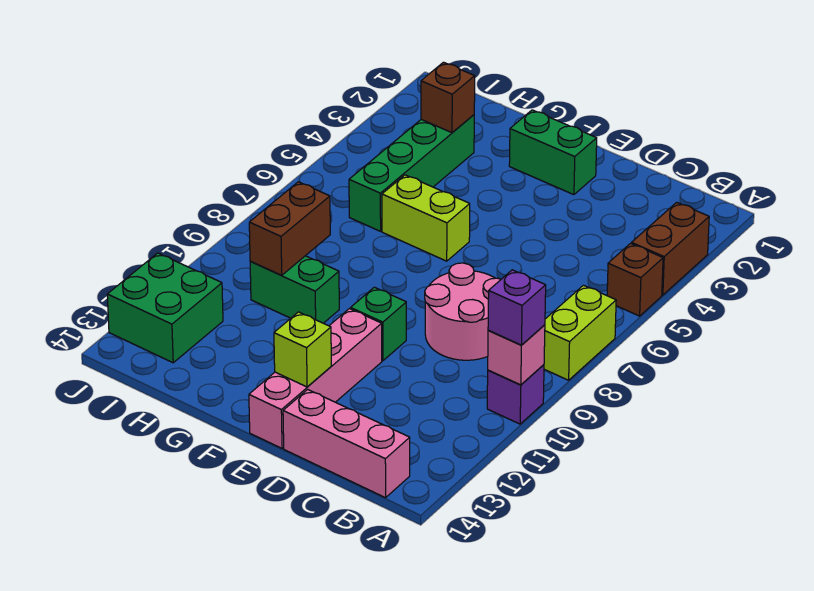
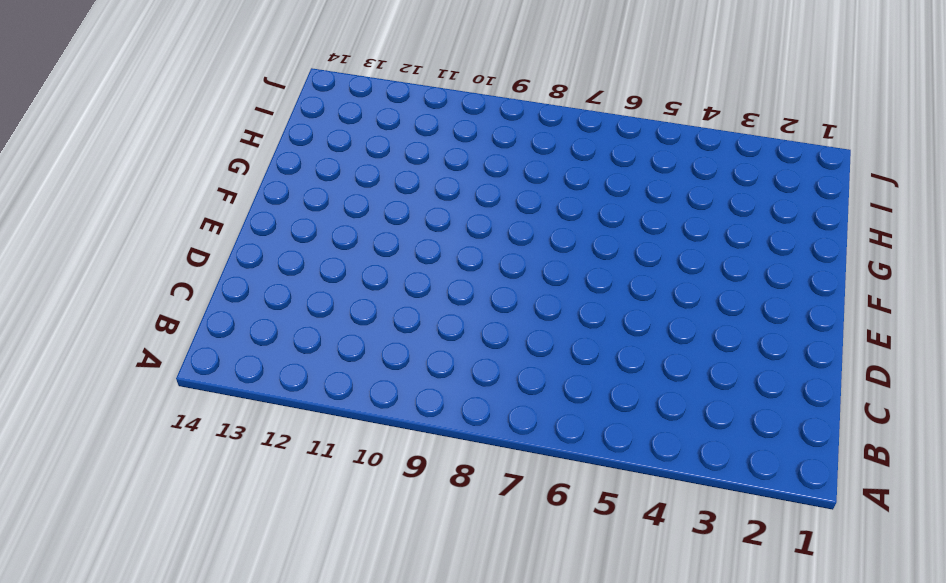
none -> brown brick A3:A4 level 1
none -> brown brick A5 level 1
none -> lime brick A7:A8 level 1

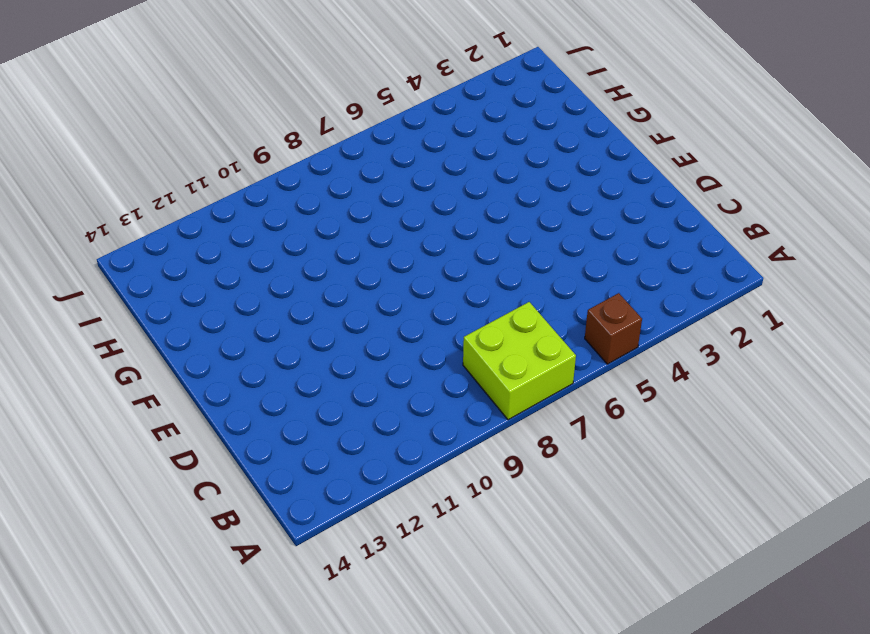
lime brick A7:B8 level 1 -> lime brick A7:A8 level 1
none -> brown brick A3:A4 level 1
none -> purple brick A10 level 1
none -> pink brick B14:D14 level 1

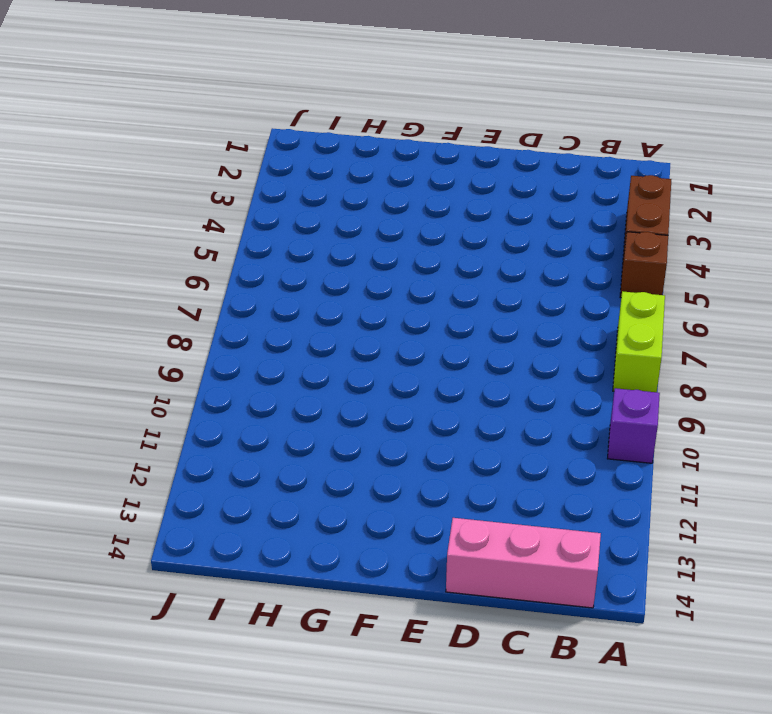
none -> pink round brick C8:D9 level 1
none -> green brick E2:F2 level 1
none -> green brick E10 level 1

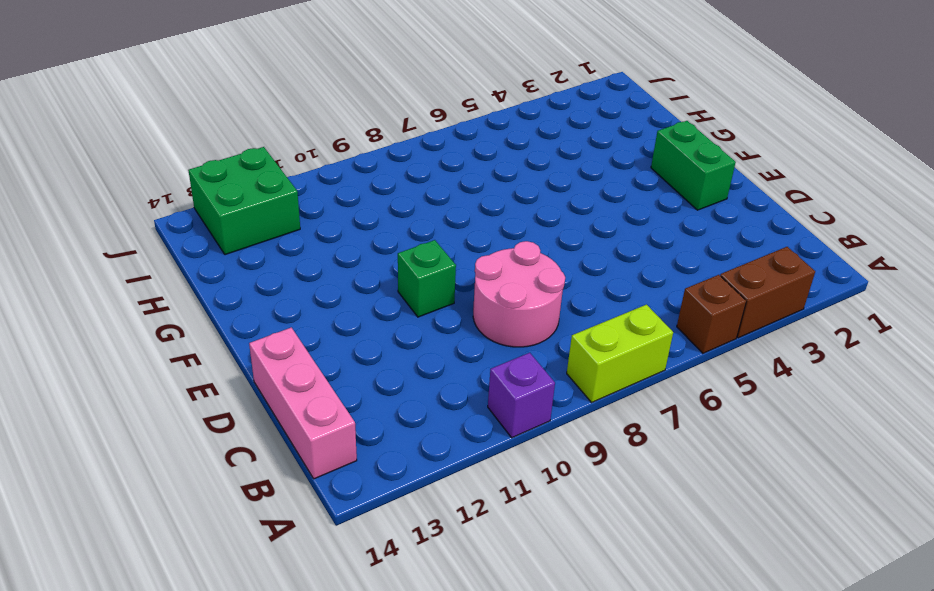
none -> pink brick E11:E14 level 1
none -> lime brick F6:G6 level 1
none -> green brick G10:H10 level 1

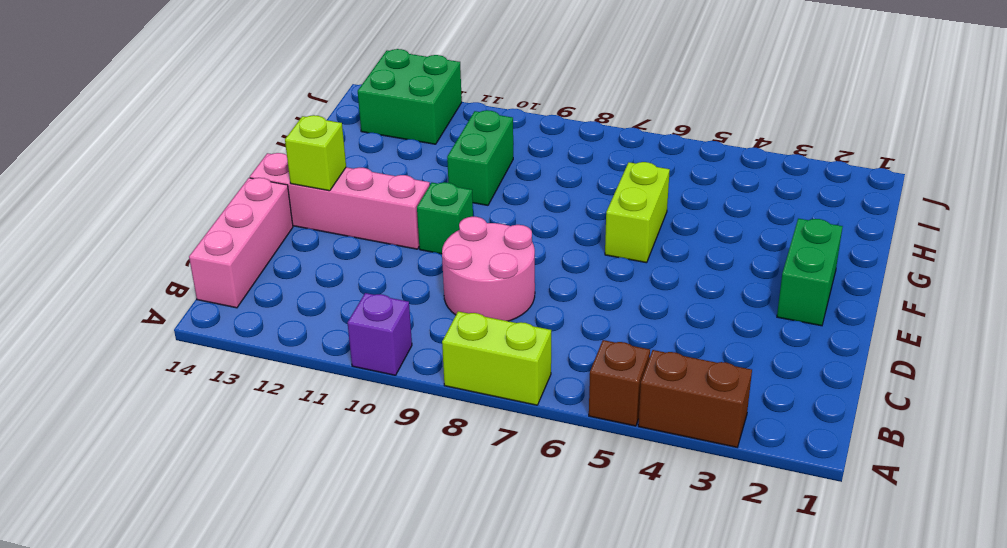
none -> green brick H3:H6 level 1
none -> pink brick A10 level 2
none -> brown brick H3 level 2

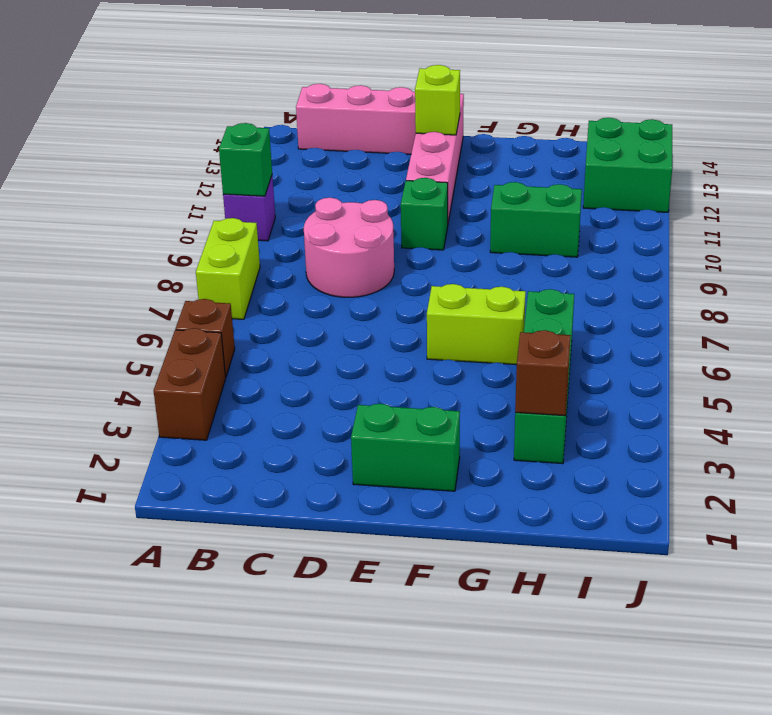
green brick A10 level 2 -> pink brick A10 level 2
none -> brown brick H9:H10 level 2
none -> purple brick A10 level 3

